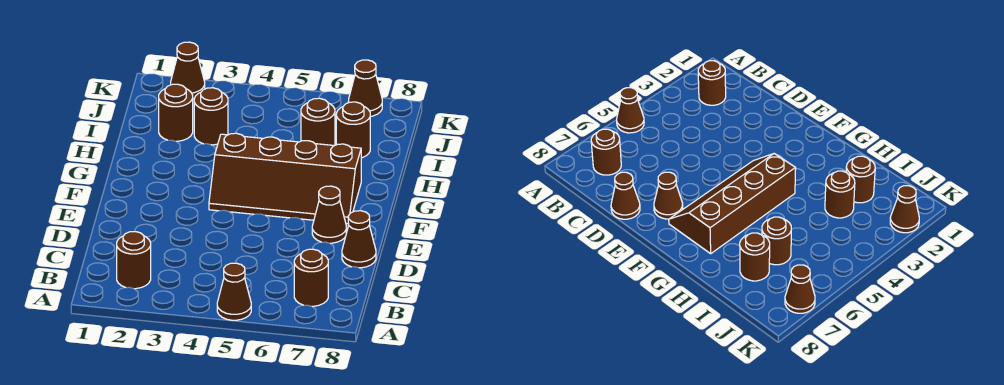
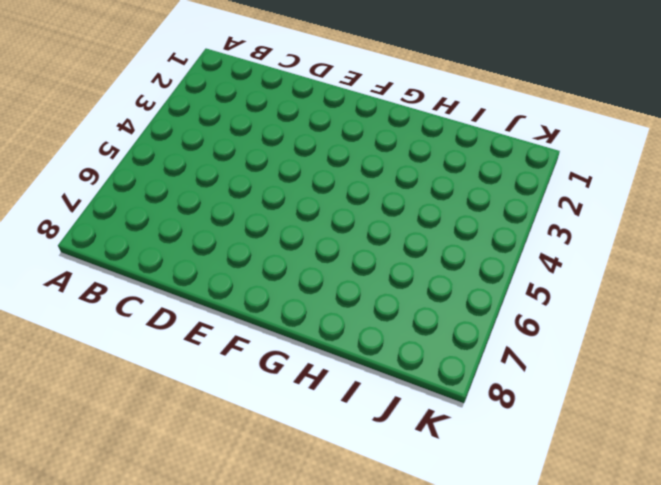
none -> brown cone A5 level 1
none -> brown round brick B2 level 1
none -> brown round brick B7 level 1

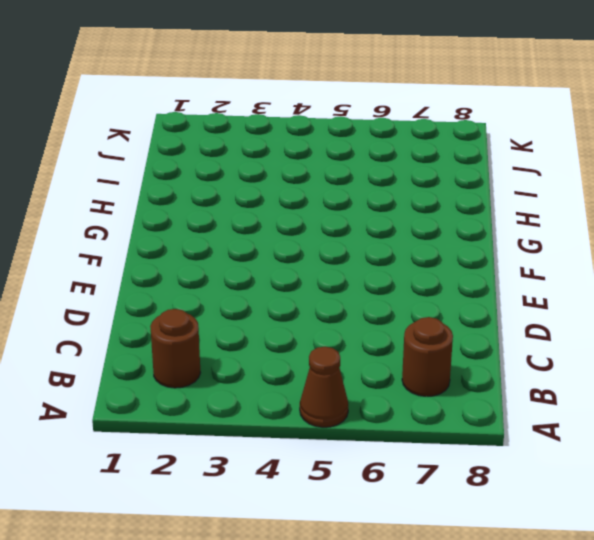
none -> brown cone D8 level 1
none -> brown cone E7 level 1
none -> brown slope F4:G7 level 1 top G

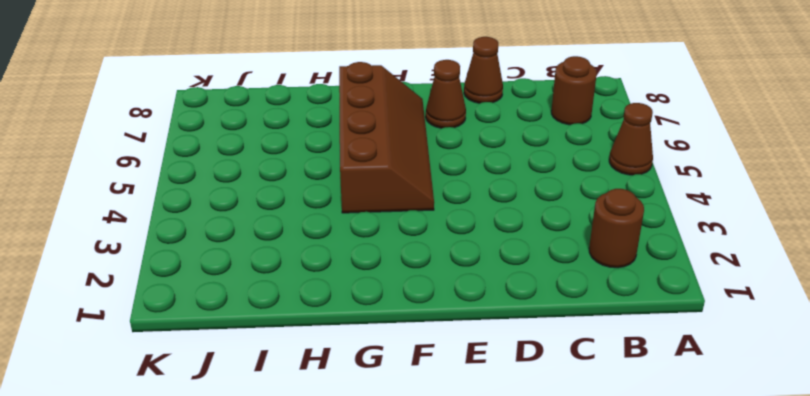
none -> brown round brick I2 level 1
none -> brown round brick I3 level 1
none -> brown round brick I6 level 1

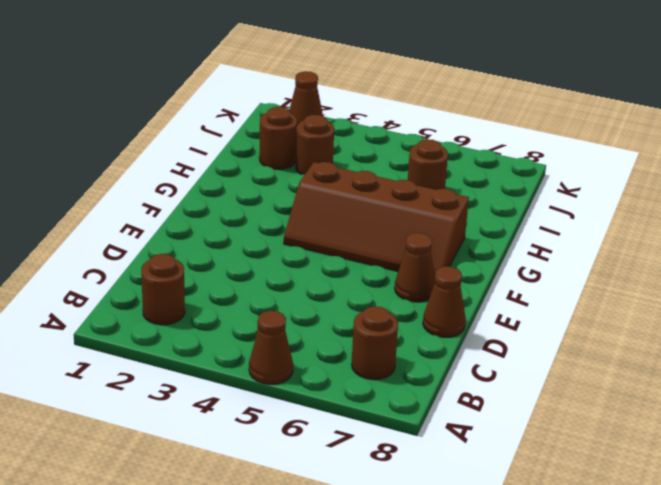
none -> brown round brick I7 level 1
none -> brown cone K7 level 1

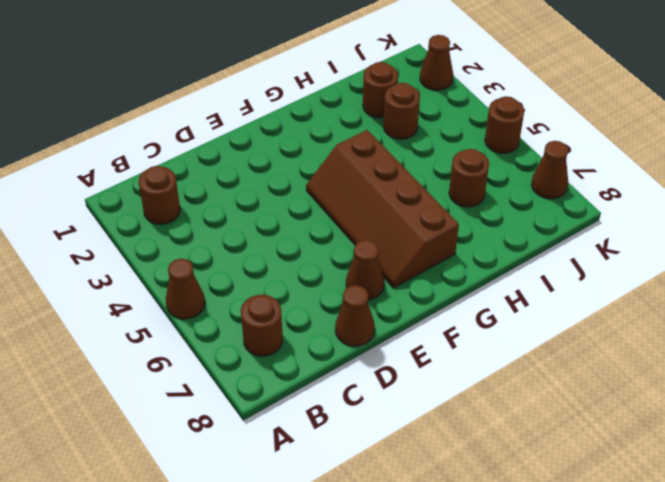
brown round brick K5 level 1 -> brown round brick I7 level 1

